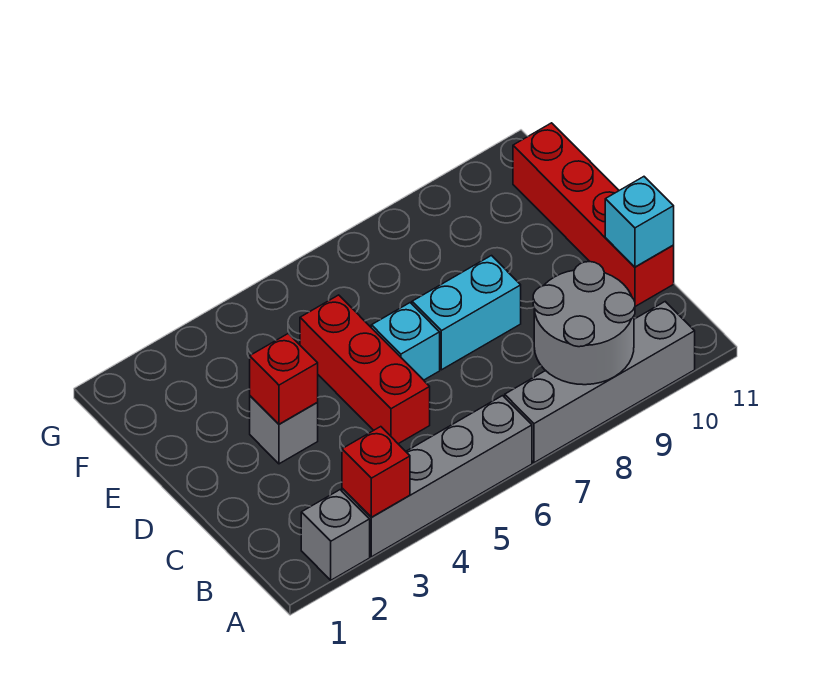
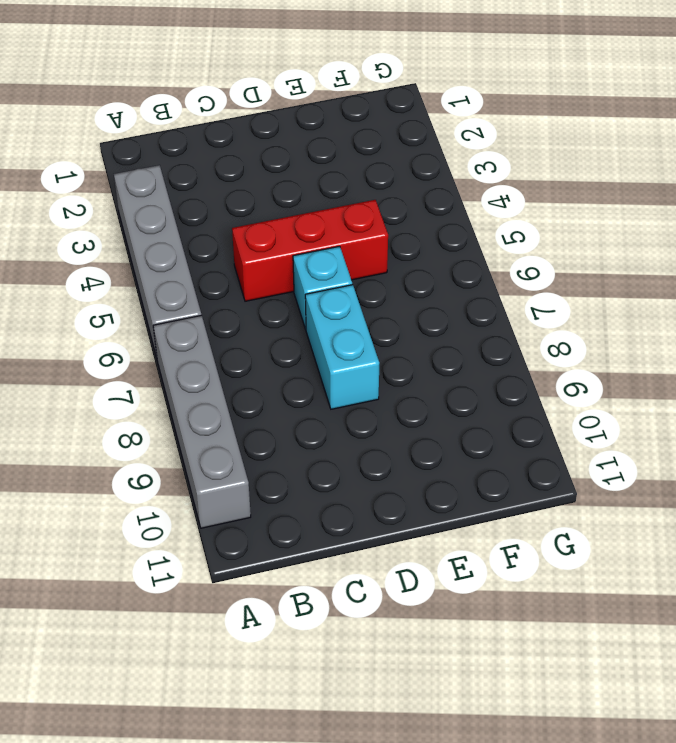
none -> grey brick A2 level 1
none -> red brick C11:F11 level 1
none -> grey brick D3 level 1

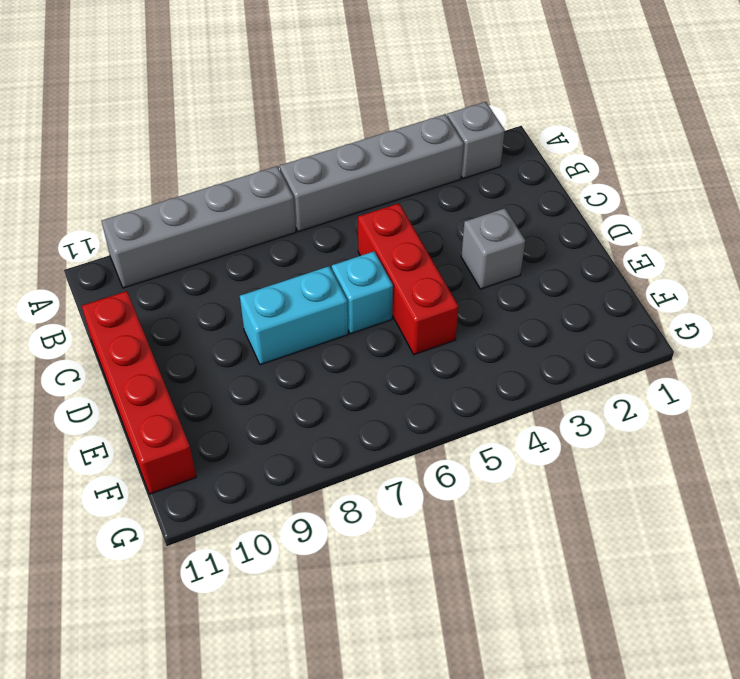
none -> red brick A3 level 2
none -> grey round brick A8:B9 level 2
none -> cyan brick C11 level 2

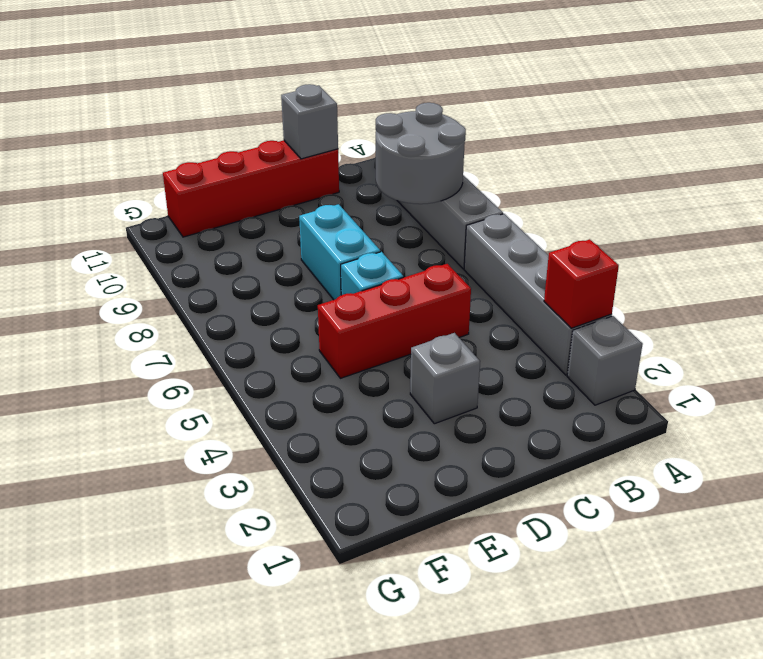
grey brick C11 level 2 -> cyan brick C11 level 2
none -> red brick D3 level 2

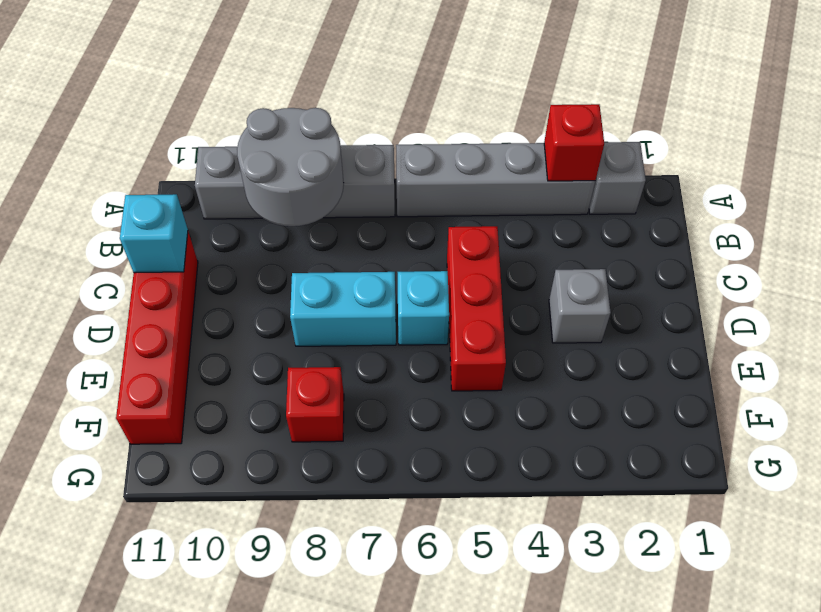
red brick F8 level 1 -> red brick D3 level 2

